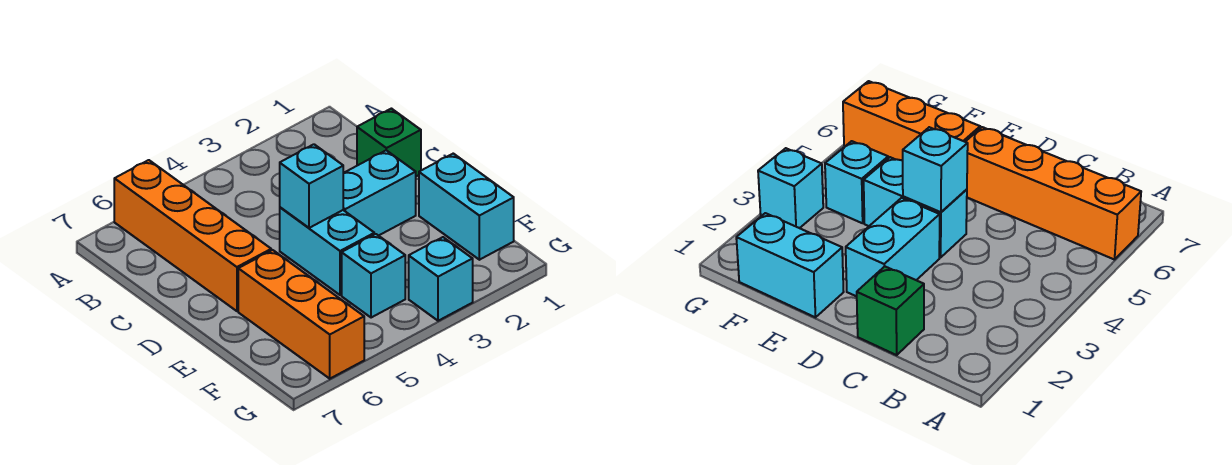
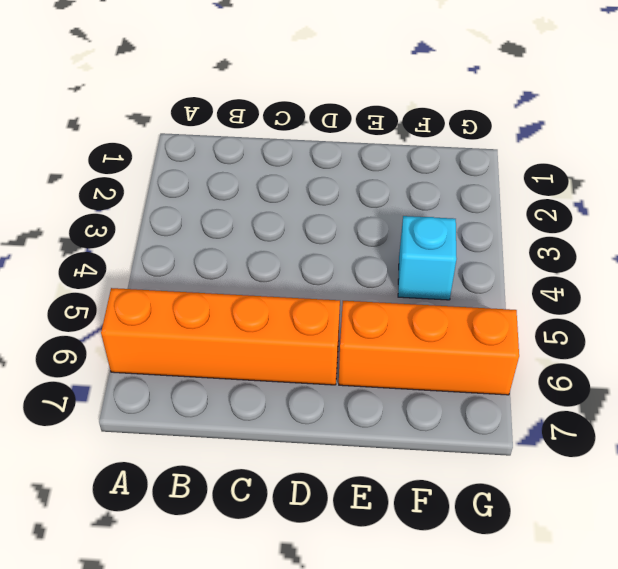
none -> green brick C1 level 1
none -> cyan brick D2:D3 level 1

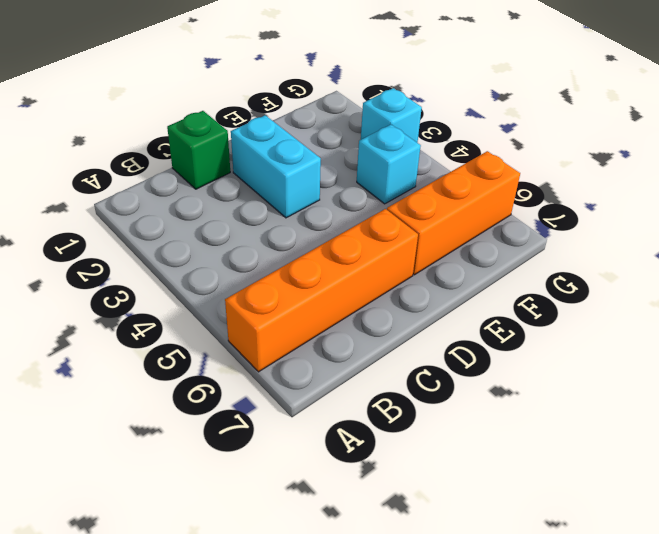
none -> cyan brick D4:E4 level 1
none -> cyan brick E1:F1 level 1

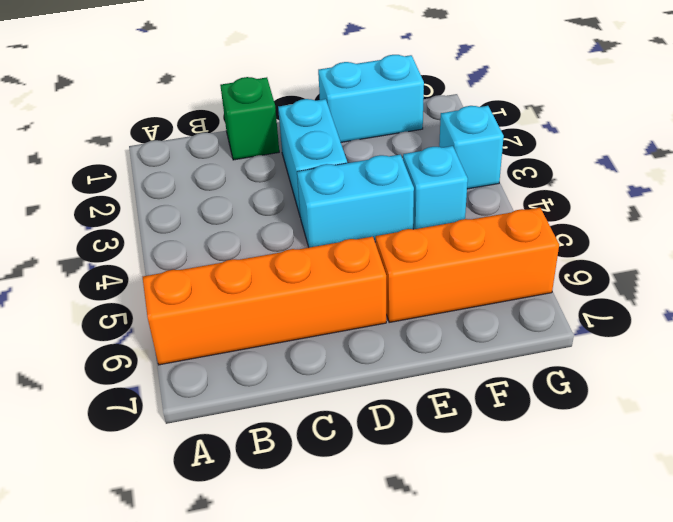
none -> cyan brick D4 level 2

